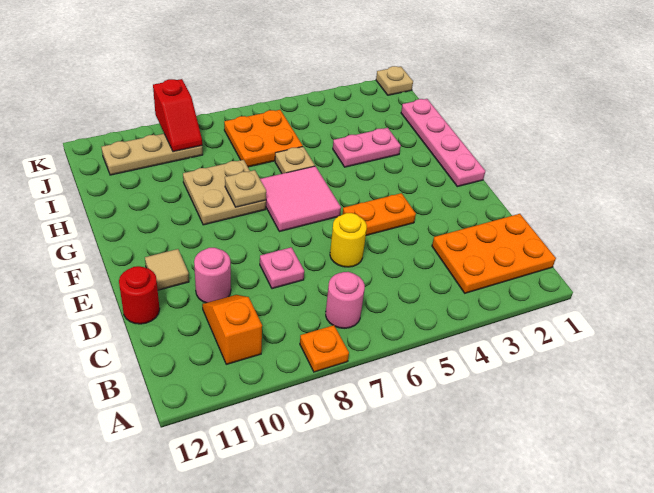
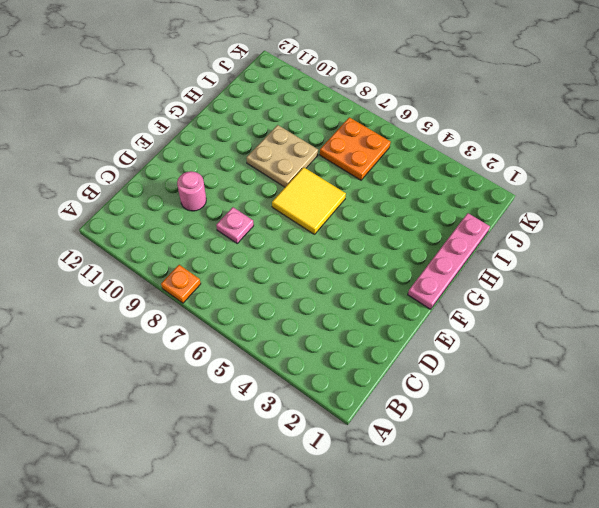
yellow tile F6:G7 level 1 -> pink tile F6:G7 level 1
none -> orange plate B1:C3 level 1
none -> pink round brick B7 level 1
none -> orange slope B10:C10 level 1 top B

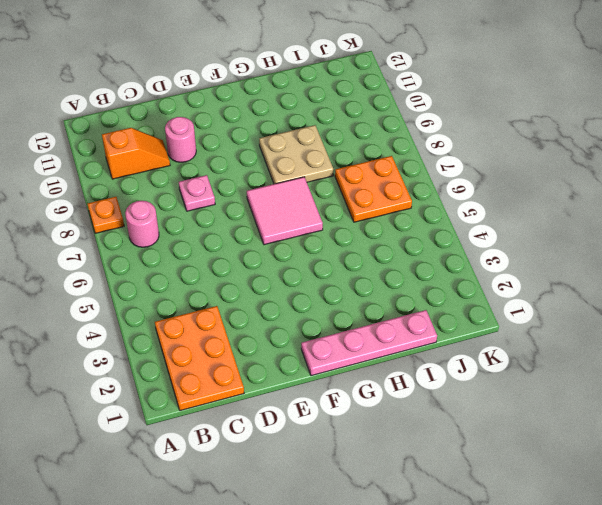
none -> yellow round brick D6 level 1
none -> red round brick D12 level 1
none -> orange plate E4:E5 level 1

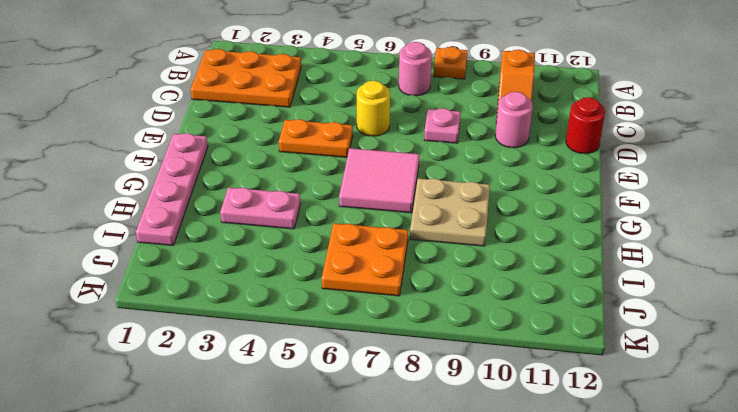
none -> tan tile E11 level 1
none -> tan plate H6 level 1
none -> tan plate J9:J11 level 1

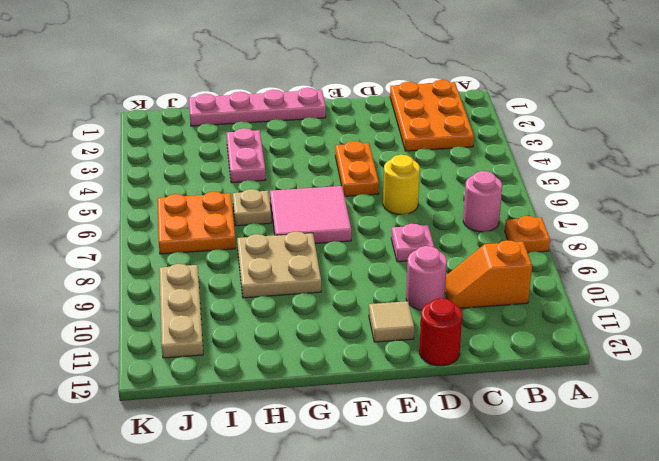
none -> tan plate K1 level 1
none -> tan plate G8 level 2
none -> red slope J9:K9 level 2 top K

